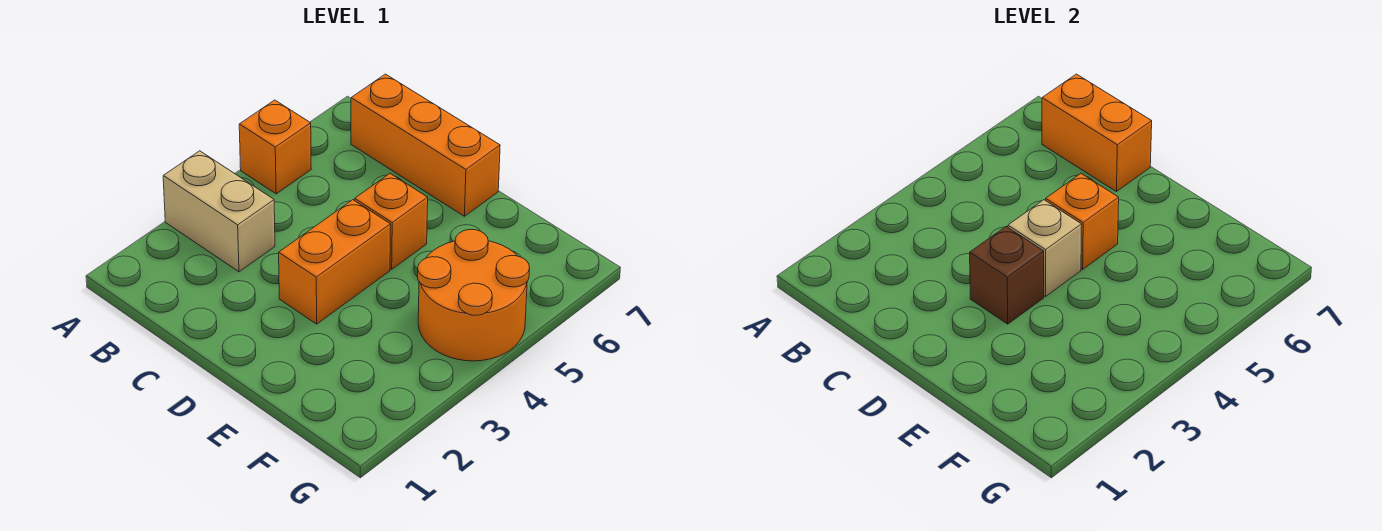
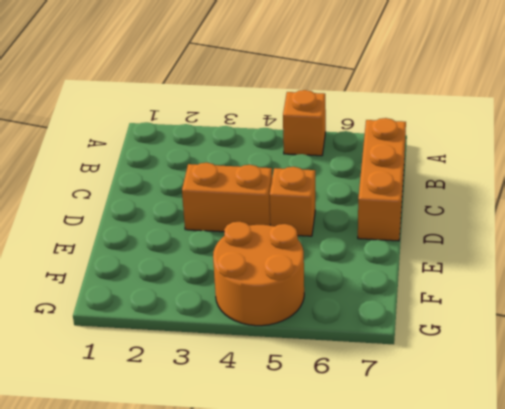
none -> tan brick A3:B3 level 1
none -> orange brick B7:C7 level 2

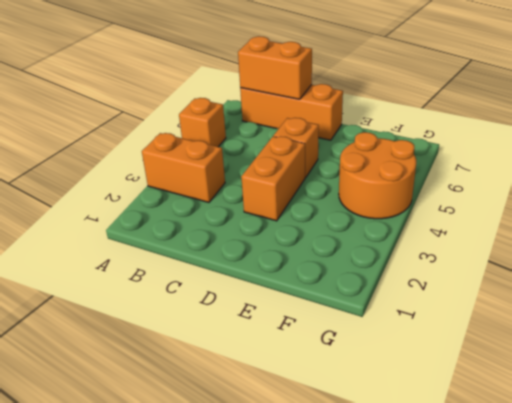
orange brick A3:B3 level 1 -> tan brick A3:B3 level 1
none -> brown brick D3 level 2
none -> tan brick D4 level 2

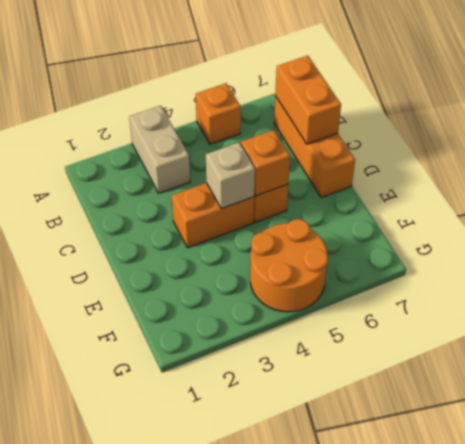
none -> brown brick D3 level 2

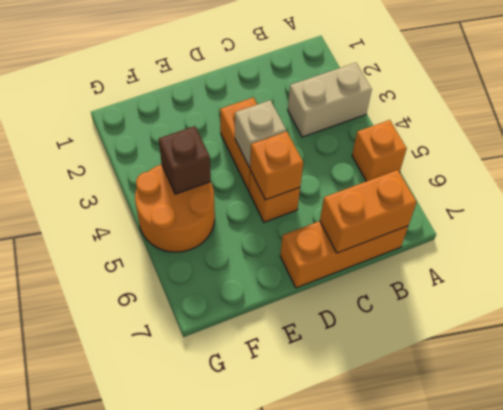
brown brick F4 level 2 -> brown brick D3 level 2

